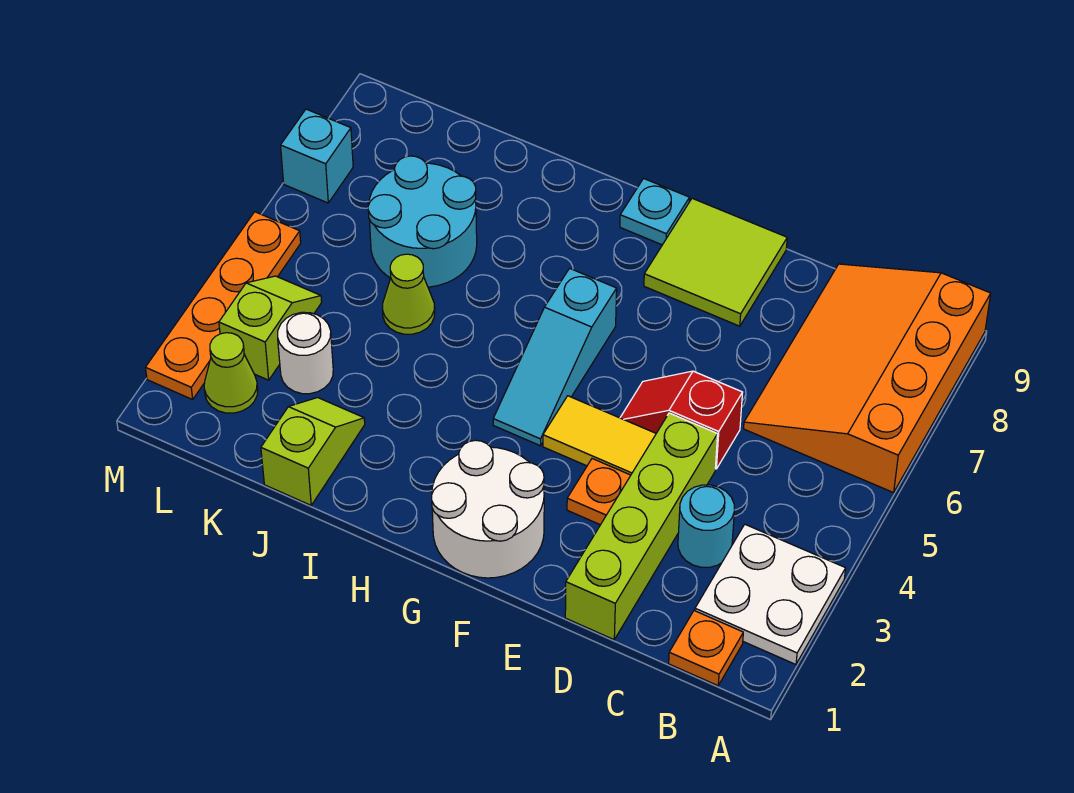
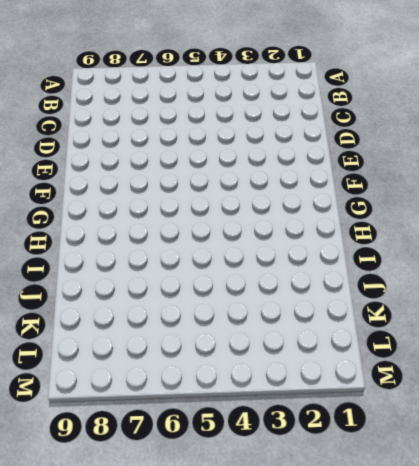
none -> white plate A2:B3 level 1
none -> orange slope A6:C9 level 1 top A
none -> orange plate B1 level 1

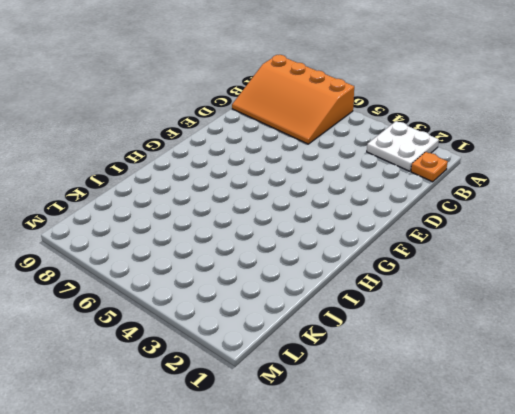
none -> cyan round brick C3 level 1
none -> lime brick D1:D4 level 1
none -> red slope D5:E5 level 1 top D

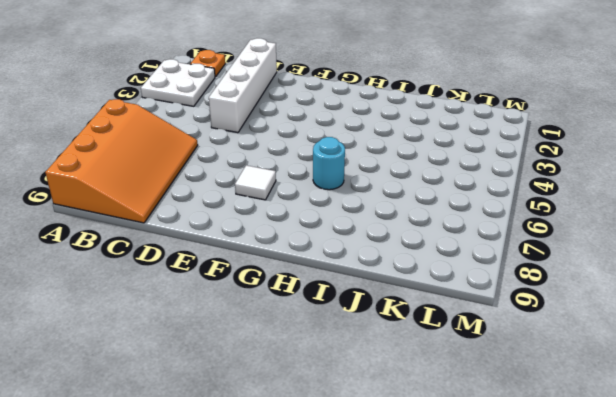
white brick D1:D4 level 1 -> lime brick D1:D4 level 1
white tile F7 level 1 -> none
cyan round brick H6 level 1 -> cyan round brick C3 level 1
none -> red slope D5:E5 level 1 top D
none -> orange plate E3 level 1
none -> yellow tile E4:F4 level 1

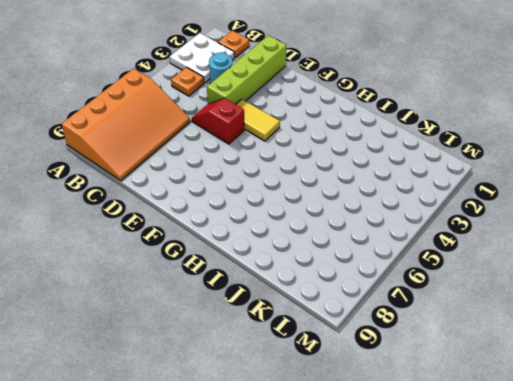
orange plate B4 level 1 -> orange plate E3 level 1
red slope D5:E5 level 1 top E -> red slope D5:E5 level 1 top D
none -> lime tile E8:F9 level 1
none -> white round brick F1:G2 level 1
none -> cyan slope G4:G6 level 1 top 6

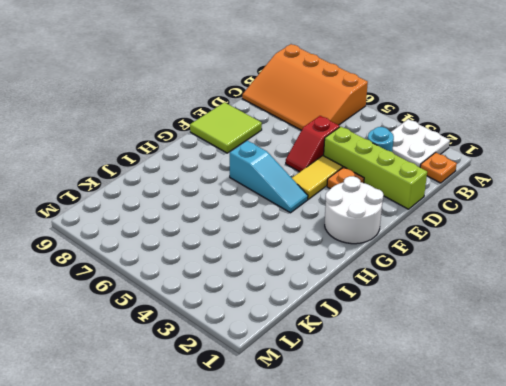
none -> cyan plate G9 level 1
none -> lime slope J1:J2 level 1 top 1
none -> lime cone J5 level 1

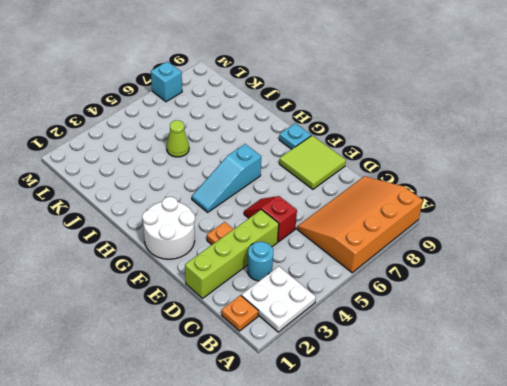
none -> yellow tile E4:F4 level 1
none -> lime slope J1:J2 level 1 top 1
none -> cyan round brick J6:K7 level 1

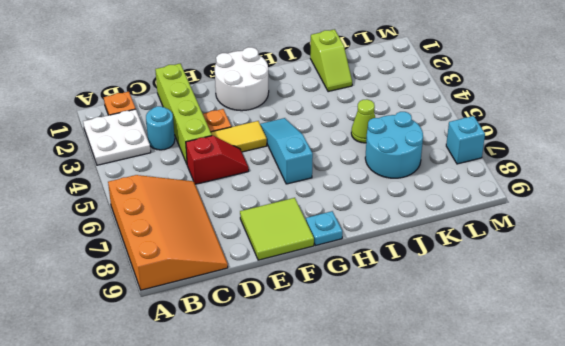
none -> white round brick K3 level 1
none -> lime cone L2 level 1
none -> lime slope L3:L4 level 1 top 3

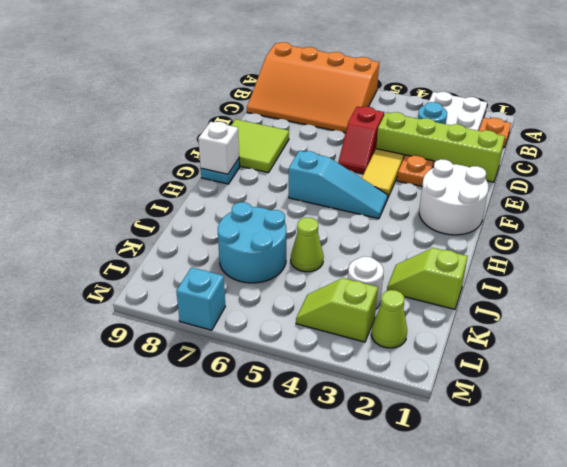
white brick G9 level 2 -> none
none -> orange plate M2:M5 level 1

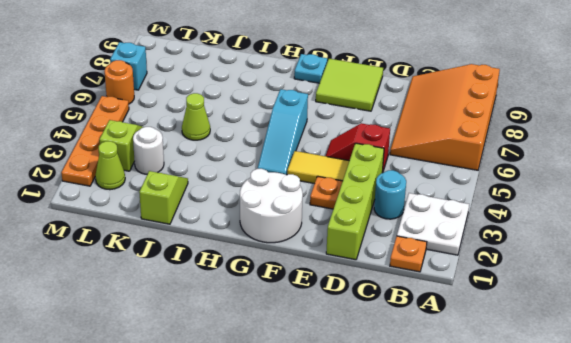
orange round brick M6 level 1 -> none
none -> cyan round brick J6:K7 level 1

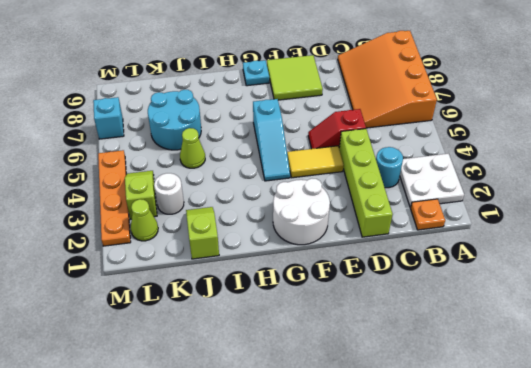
none -> orange plate E3 level 1

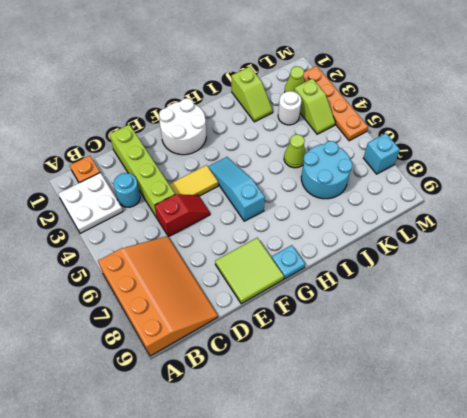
none -> orange plate E3 level 1

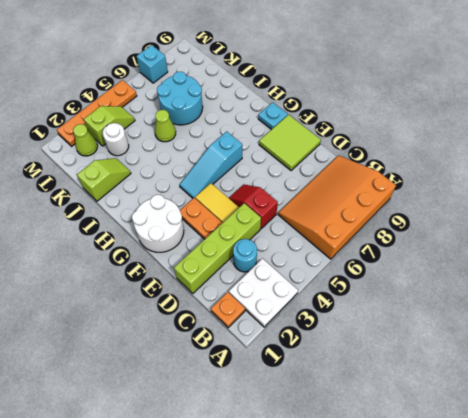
orange plate E3:F3 level 1 -> orange plate E3 level 1

